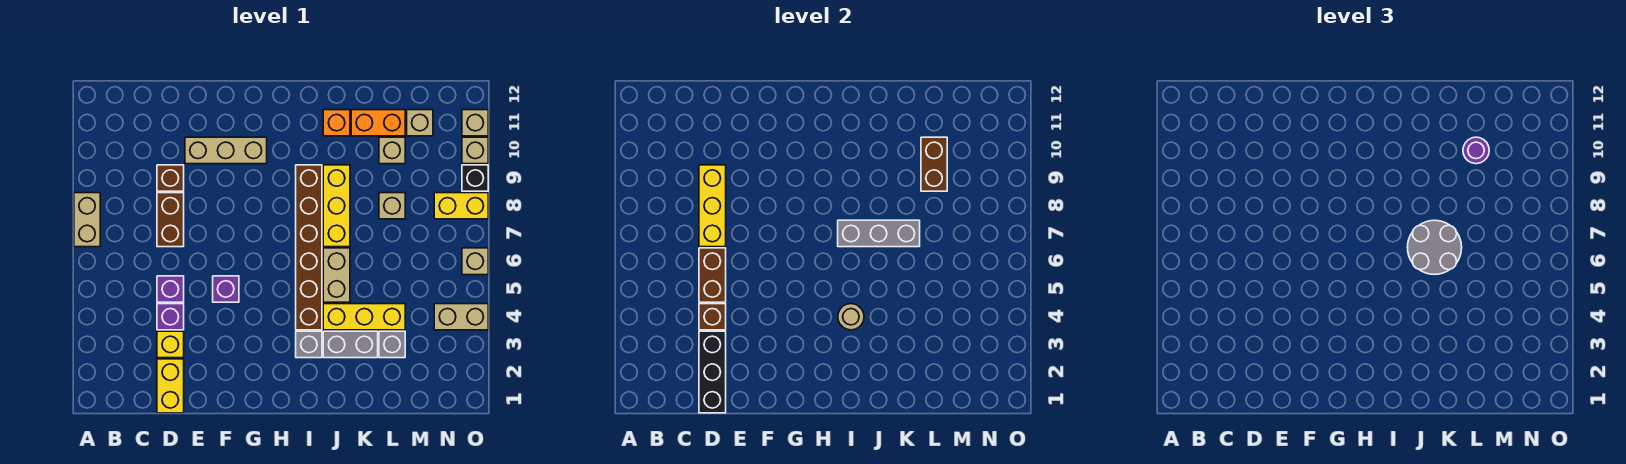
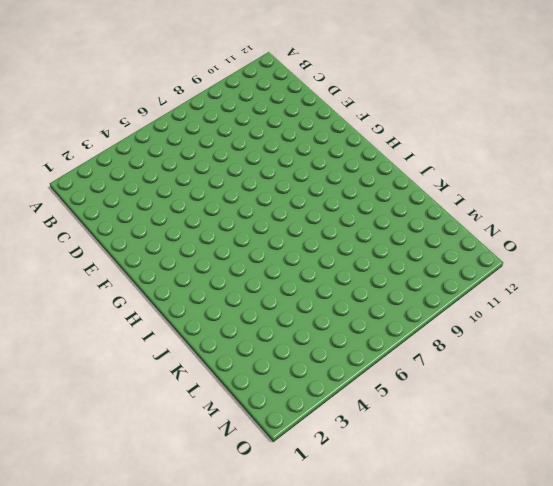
none -> tan brick A7:A8 level 1
none -> yellow brick D1:D2 level 1
none -> yellow brick D3 level 1
none -> purple brick D4 level 1

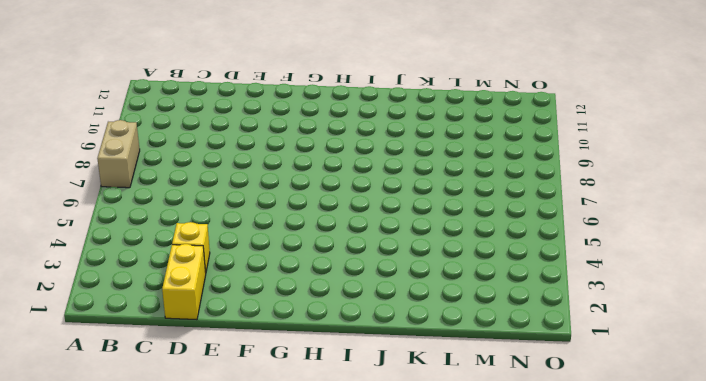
none -> purple brick D4 level 1
none -> purple brick D5 level 1
none -> brown brick D7:D8 level 1
none -> brown brick D9 level 1

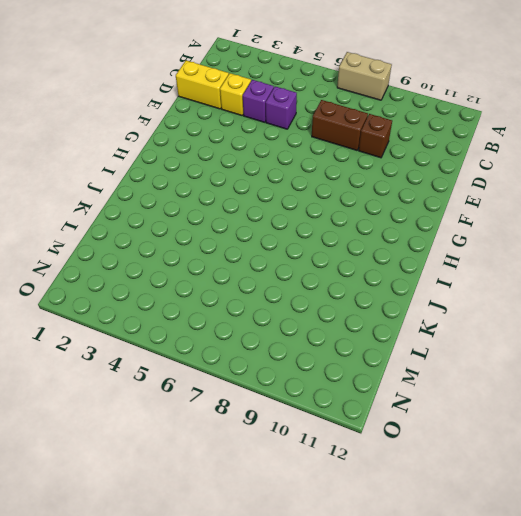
none -> tan brick E10:G10 level 1
none -> purple brick F5 level 1
none -> grey brick I3 level 1
none -> brown brick I4:I9 level 1

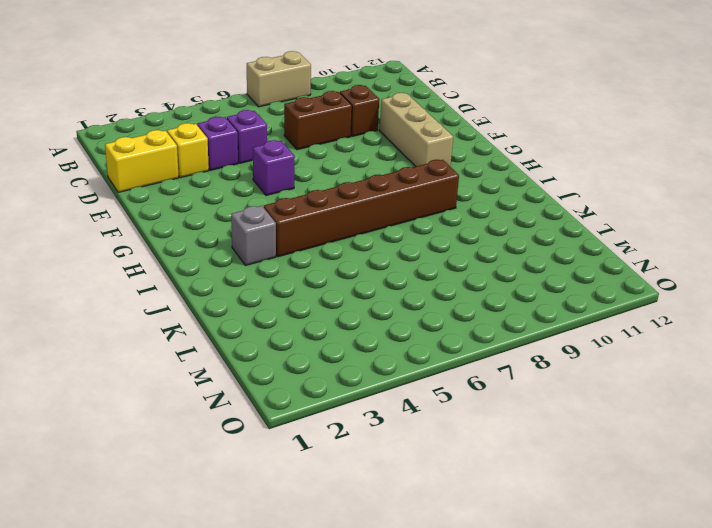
none -> grey brick J3:K3 level 1
none -> yellow brick J4:L4 level 1
none -> tan brick J5:J6 level 1
none -> yellow brick J7:J9 level 1

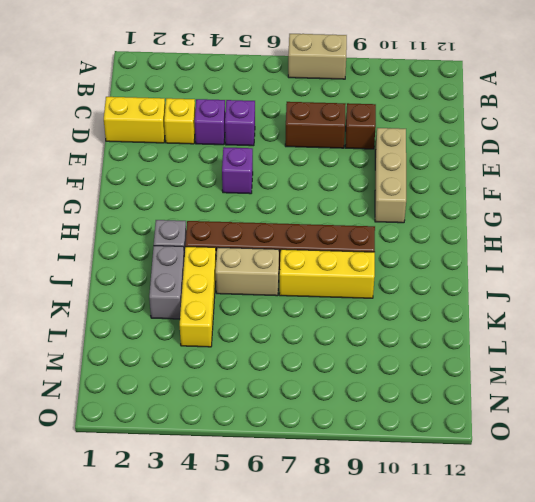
none -> orange brick J11 level 1
none -> orange brick K11:L11 level 1
none -> grey brick L3 level 1
none -> tan brick L8 level 1

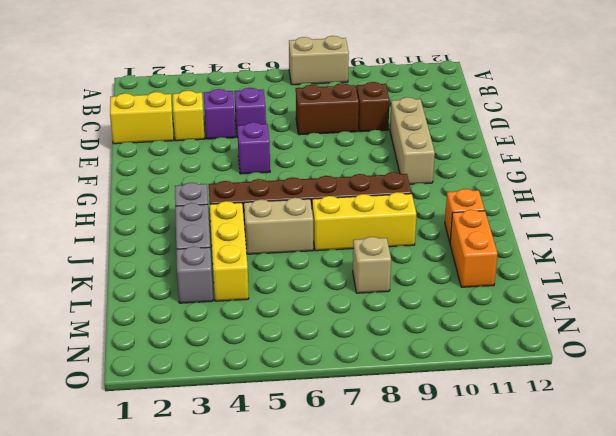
none -> tan brick L10 level 1
none -> tan brick M11 level 1
none -> tan brick N4:O4 level 1
none -> yellow brick N8:O8 level 1

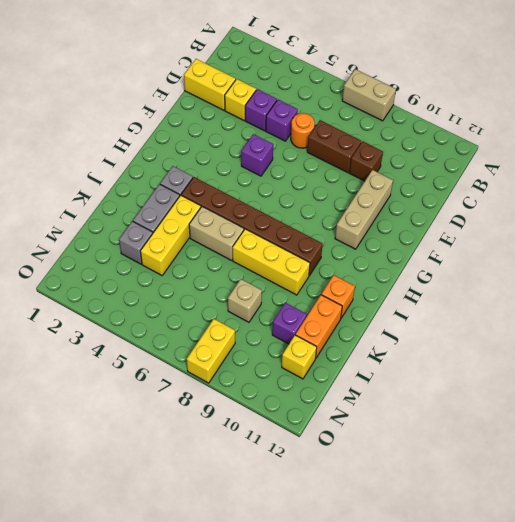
orange round brick D6 level 1 -> none
purple brick L10 level 1 -> tan brick L10 level 1
yellow brick M11 level 1 -> tan brick M11 level 1
none -> tan brick N4:O4 level 1
none -> tan brick O6 level 1
none -> black brick O9 level 1
none -> tan brick O10 level 1

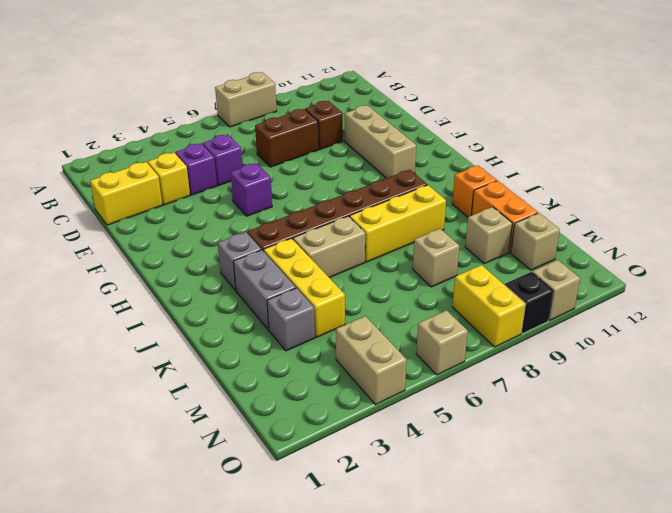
none -> tan brick O11 level 1
none -> black brick D1:D3 level 2
none -> brown brick D4 level 2
none -> brown brick D5:D6 level 2

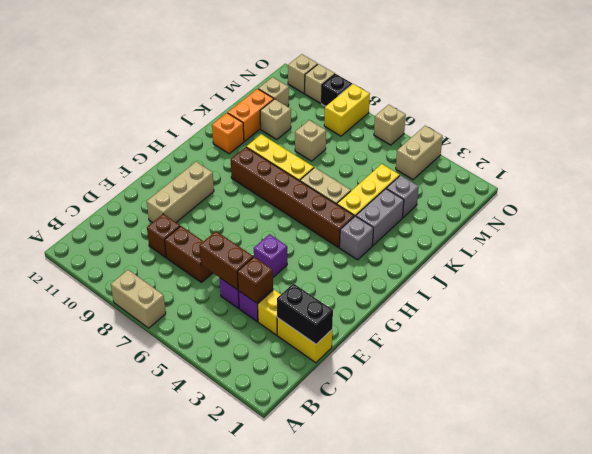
black brick D1:D2 level 2 -> black brick D1:D3 level 2
none -> yellow brick D7:D9 level 2
none -> tan round brick I4 level 2
none -> grey brick I7:K7 level 2
none -> brown brick L9:L10 level 2

